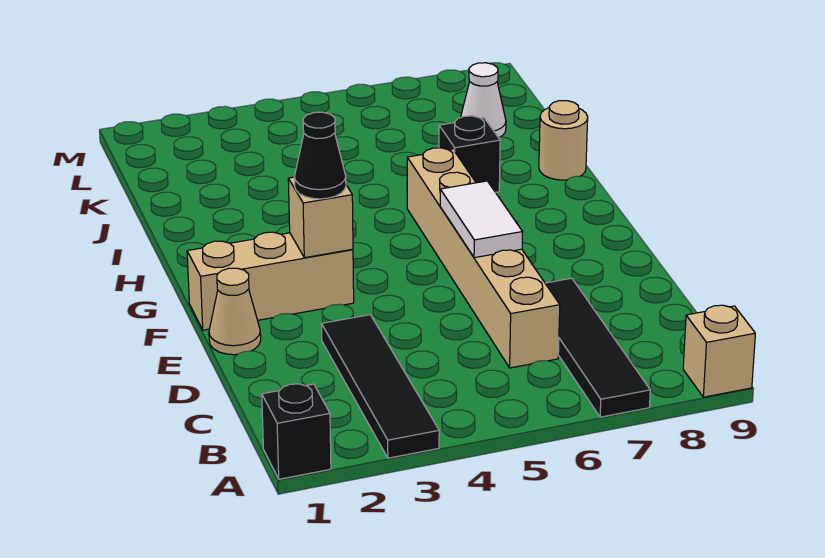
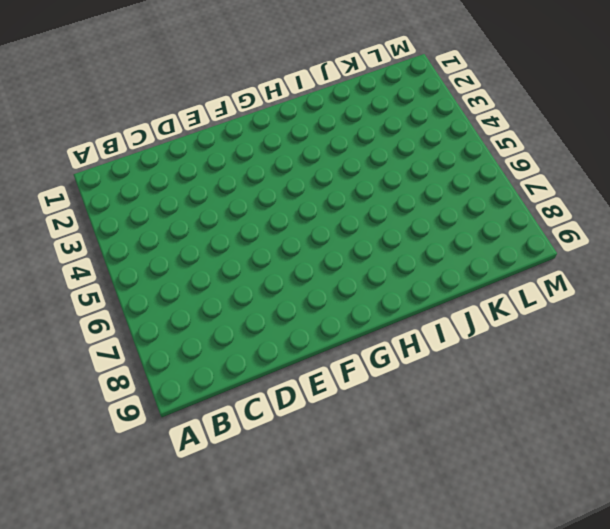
none -> black brick A1 level 1
none -> black tile A3:D3 level 1
none -> black tile A7:D7 level 1

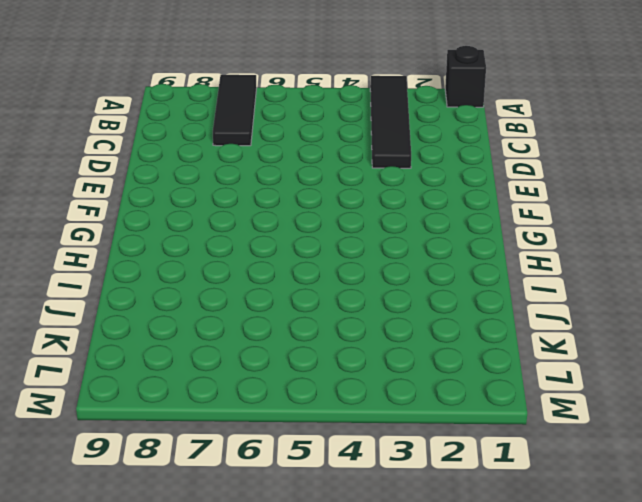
black tile A7:C7 level 1 -> black tile A7:D7 level 1
none -> tan brick A9 level 1
none -> tan brick C6:H6 level 1
none -> tan cone E1 level 1

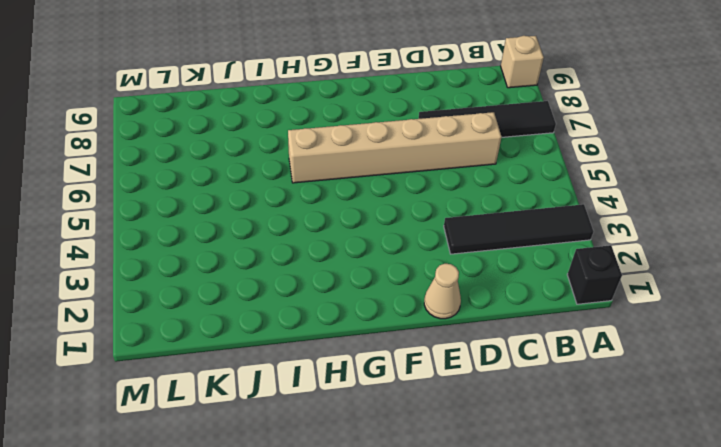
none -> tan brick F1:F3 level 1
none -> black brick I7 level 1
none -> tan round brick I9 level 1

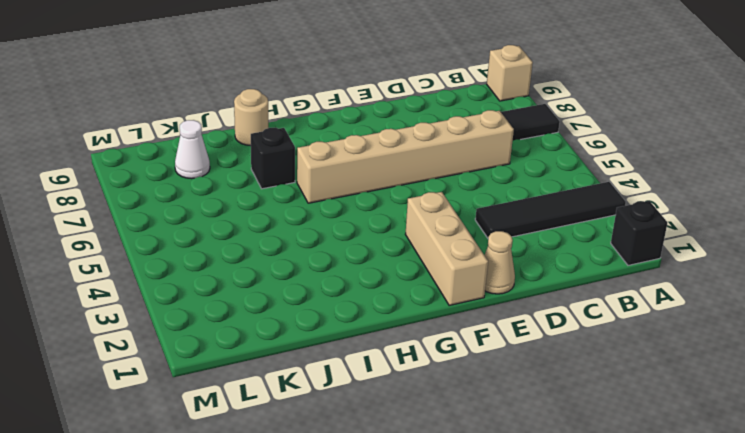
none -> white tile E6:F6 level 2
none -> tan brick F3 level 2
none -> black cone F3 level 3

